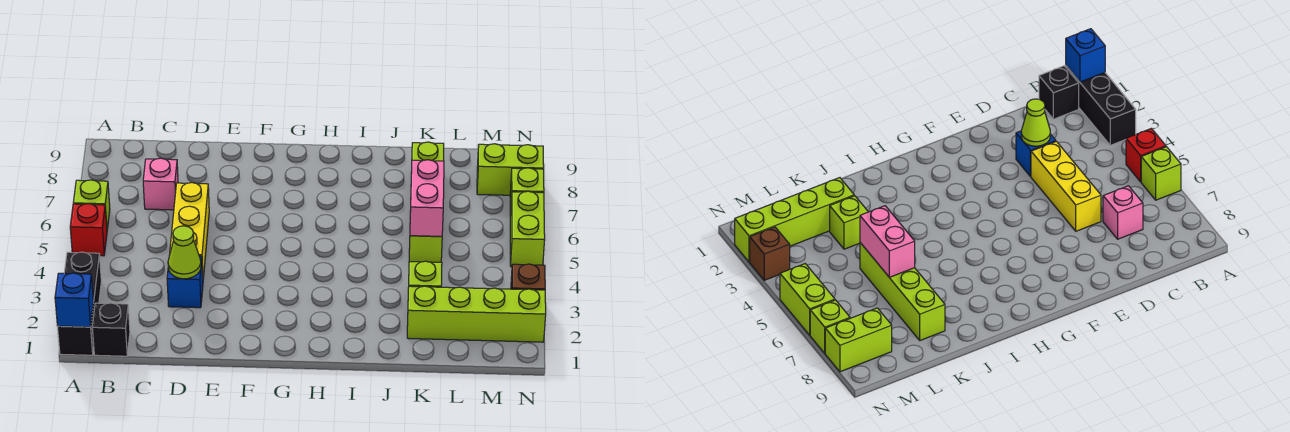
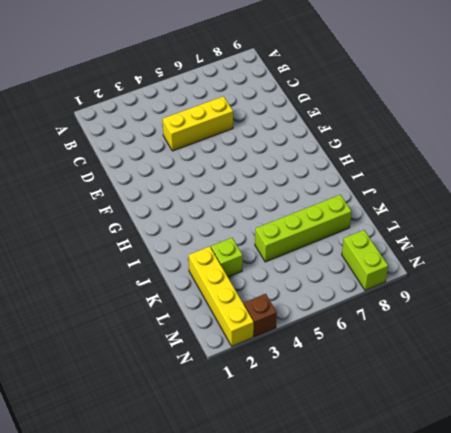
yellow brick K2:N2 level 1 -> lime brick K2:N2 level 1
none -> black brick A1:A3 level 1
none -> red brick A5 level 1
none -> lime brick A6 level 1

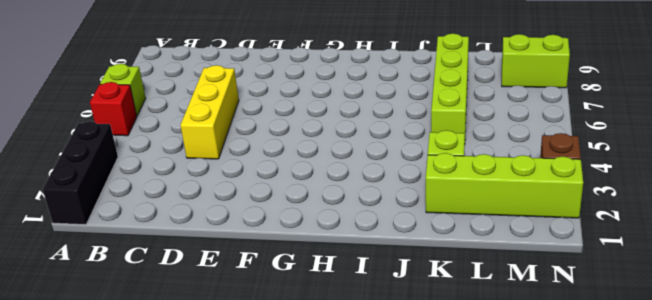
none -> black brick B1 level 1
none -> pink brick C7 level 1
none -> blue brick D3 level 1

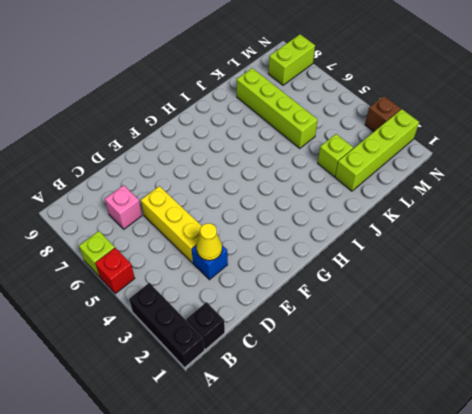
yellow cone D3 level 2 -> lime cone D3 level 2
none -> lime brick N5:N6 level 1
none -> lime brick N7 level 1
none -> blue brick A1 level 2

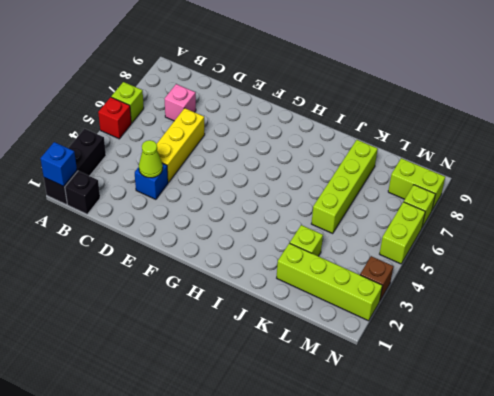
none -> pink brick K5:K6 level 2

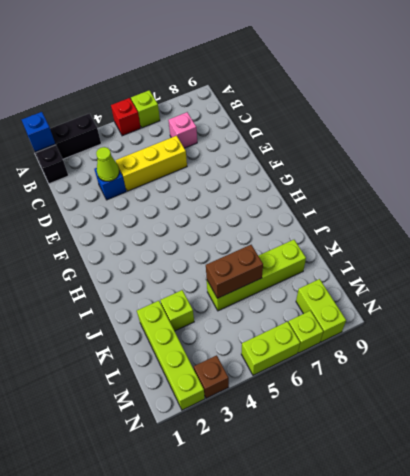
brown brick K5:K6 level 2 -> pink brick K5:K6 level 2

